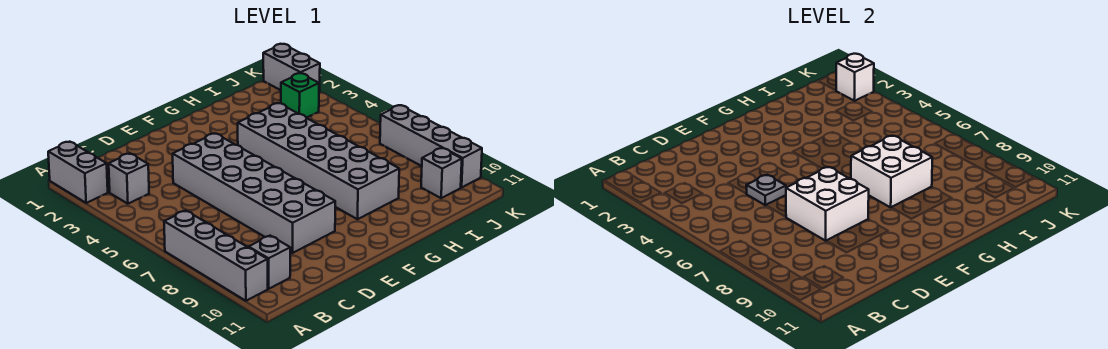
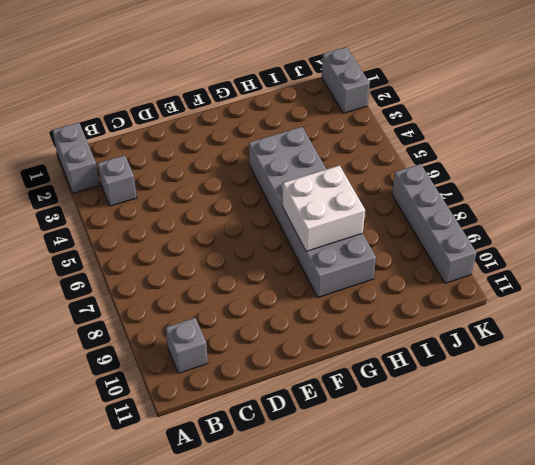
none -> grey brick A7:A10 level 1
none -> grey brick D4:E9 level 1
none -> green brick J3 level 1

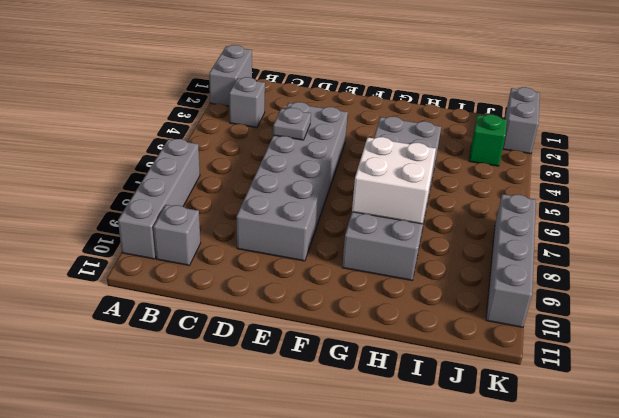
none -> grey brick J10 level 1
none -> white brick D7:E8 level 2
none -> white brick K2 level 2

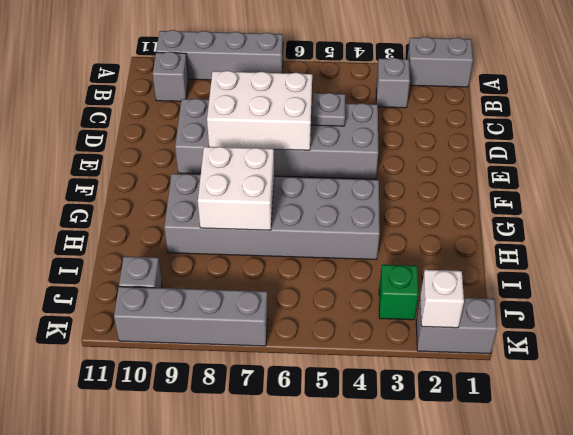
white brick D6:E8 level 2 -> white brick D7:E8 level 2

